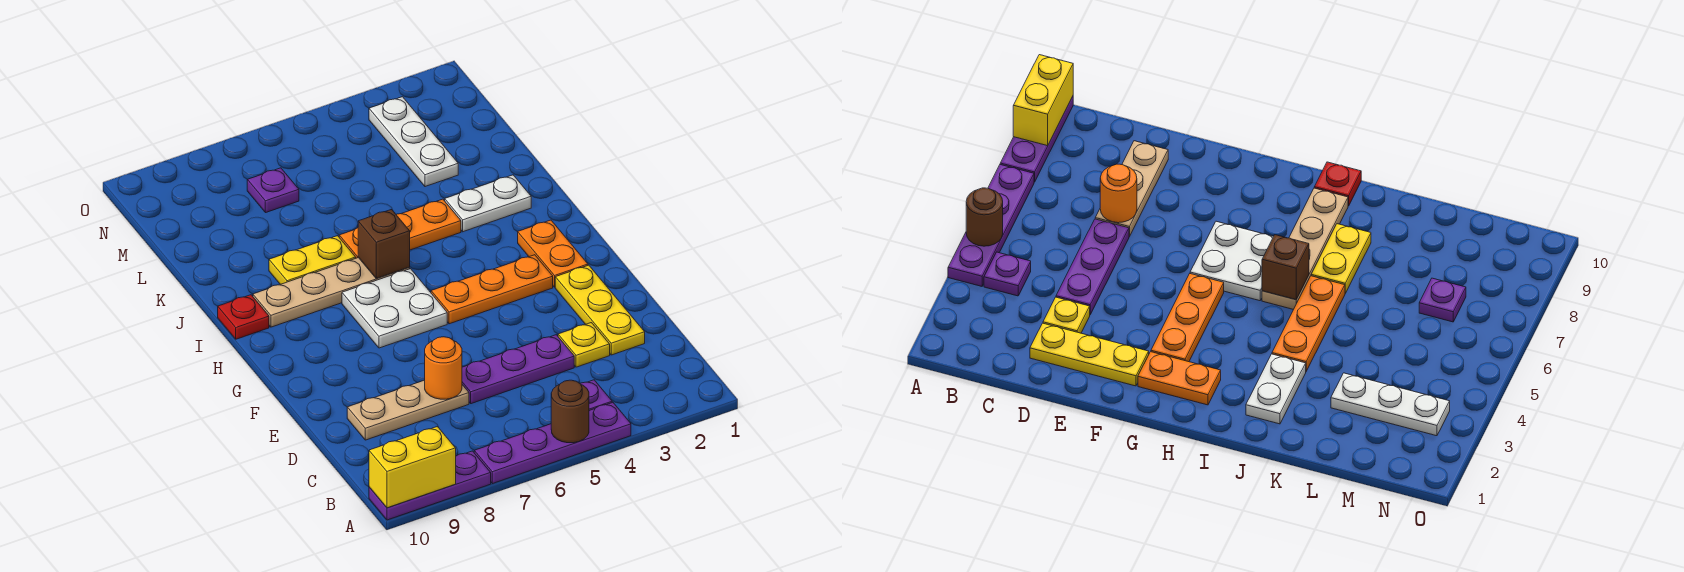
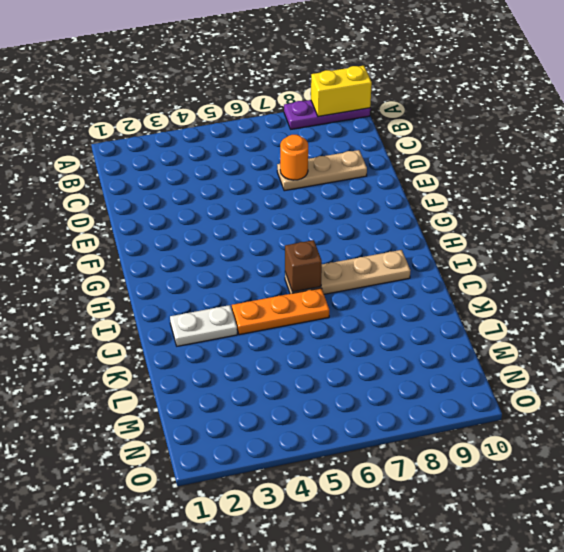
none -> purple plate A4:A7 level 1
none -> purple plate B4 level 1
none -> yellow plate D2:F2 level 1

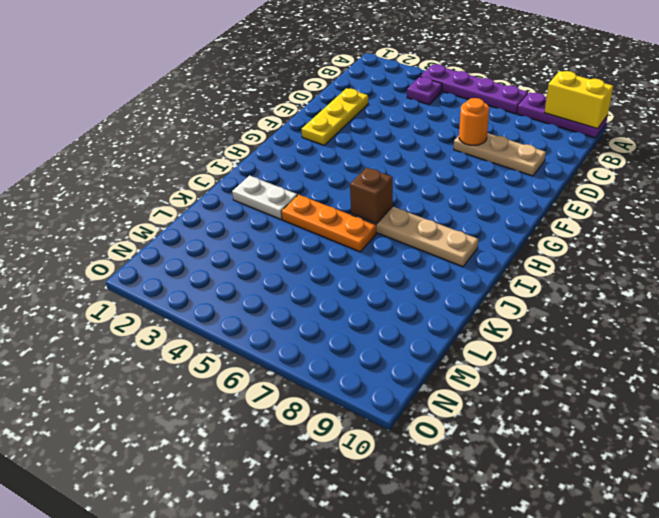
none -> yellow plate D3 level 1
none -> purple plate D4:D6 level 1
none -> orange plate G2:H2 level 1

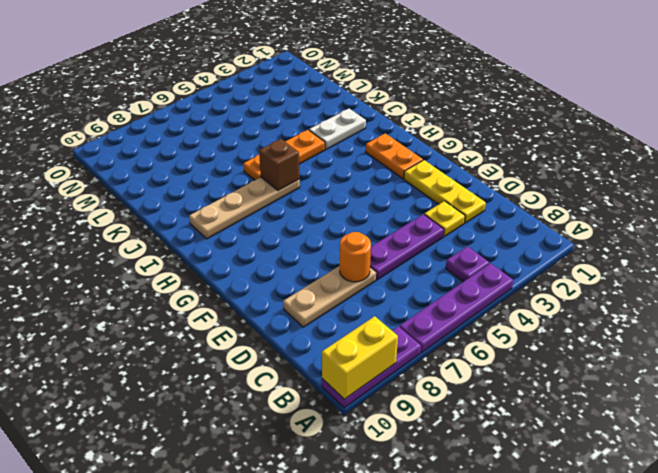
none -> orange plate G3:G5 level 1
none -> white plate G6:H7 level 1
none -> red plate I10 level 1

